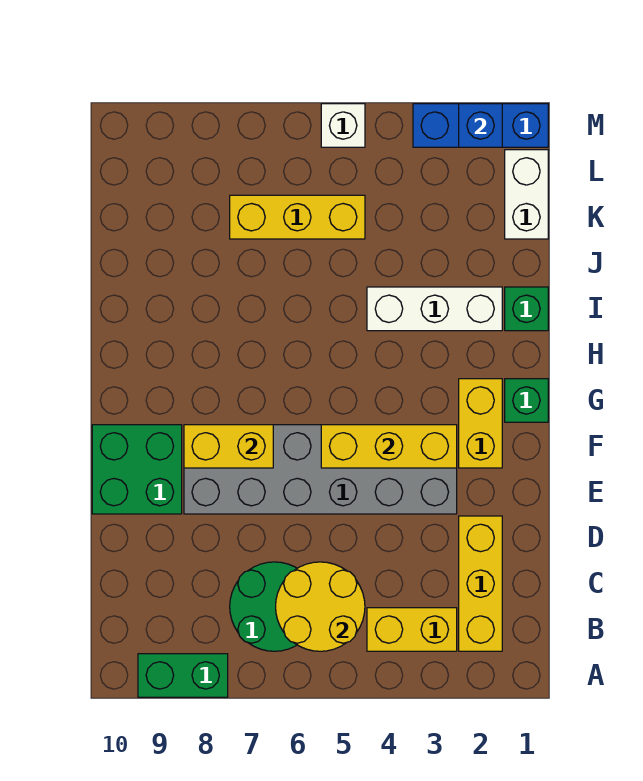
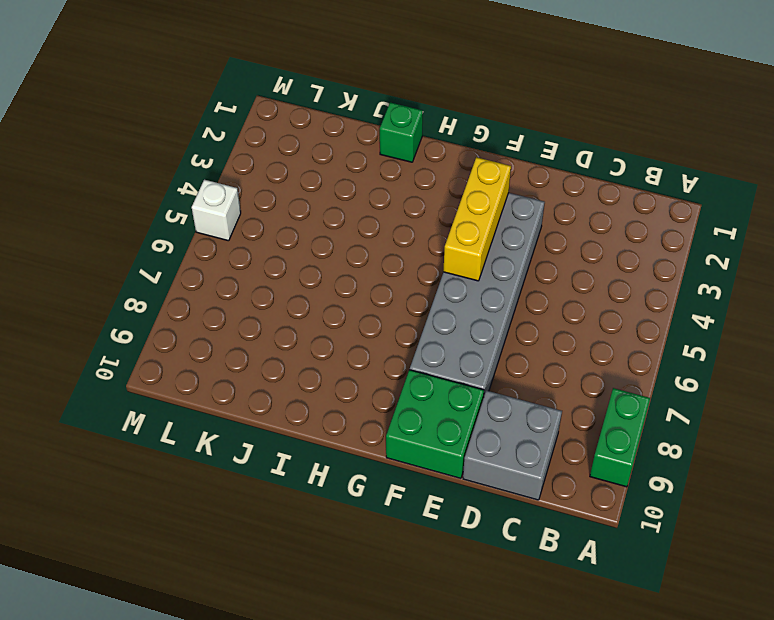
grey brick C9:D10 level 1 -> none
none -> yellow brick B2:D2 level 1
none -> yellow brick B3:B4 level 1
none -> green round brick B6:C7 level 1

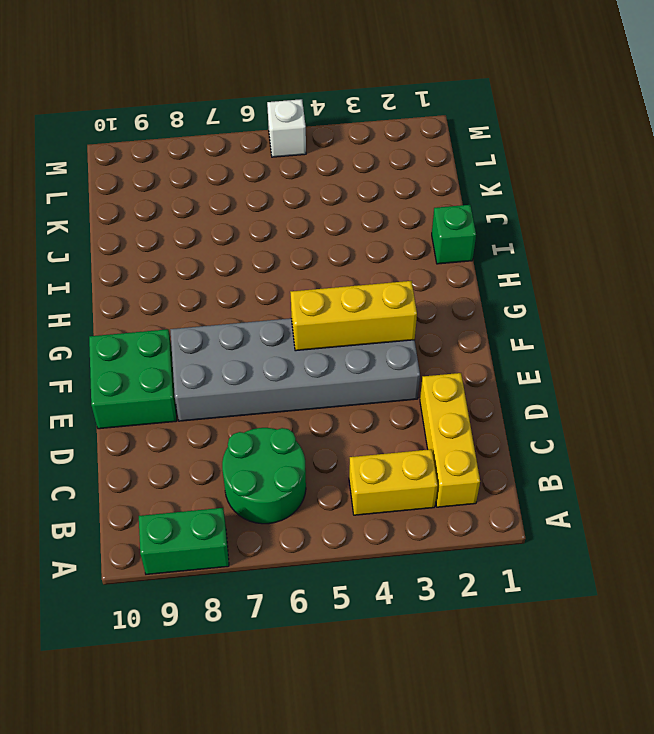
none -> yellow brick F2:G2 level 1
none -> green brick G1 level 1
none -> white brick I2:I4 level 1

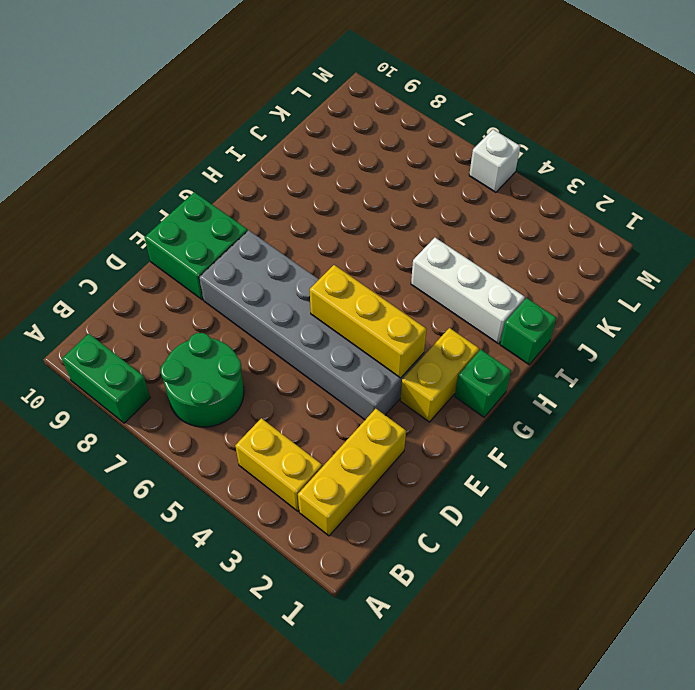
none -> white brick K1:L1 level 1
none -> yellow brick K5:K7 level 1
none -> blue brick M1:M3 level 1

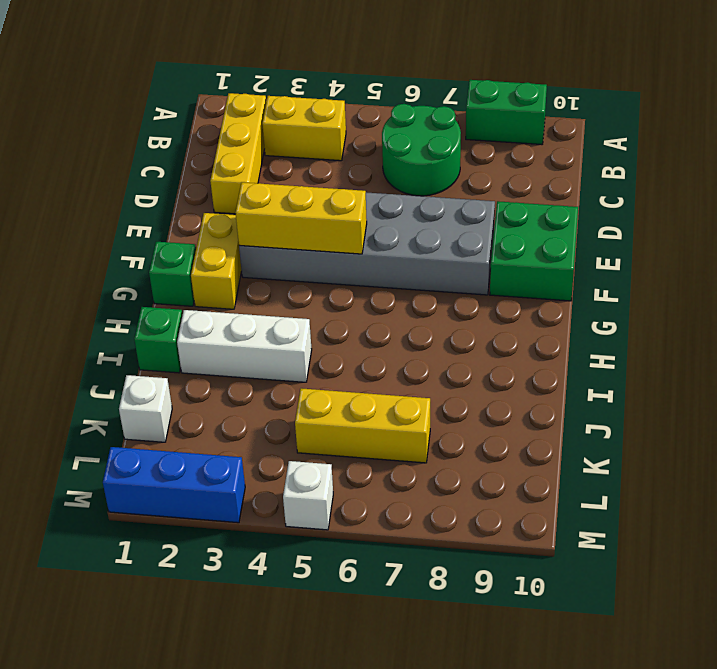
white brick K1 level 1 -> white brick K1:L1 level 1
none -> yellow round brick B5:C6 level 2
none -> yellow brick F7:F8 level 2
none -> blue brick M2 level 2

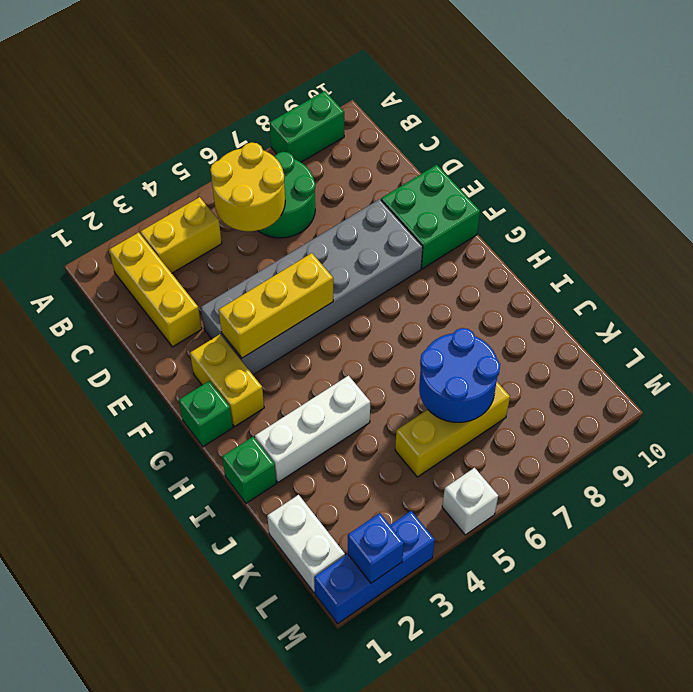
blue round brick J6:K7 level 2 -> none
none -> yellow brick F7:F8 level 2

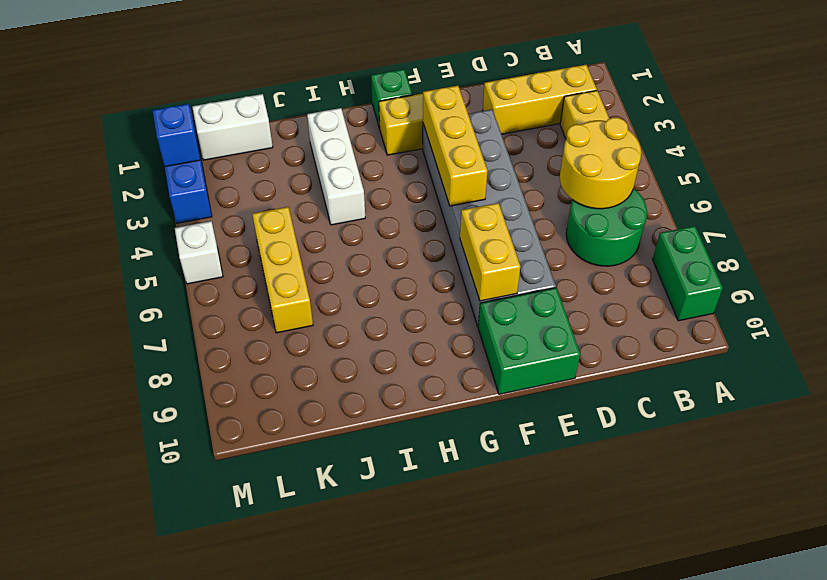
none -> green brick I1 level 1

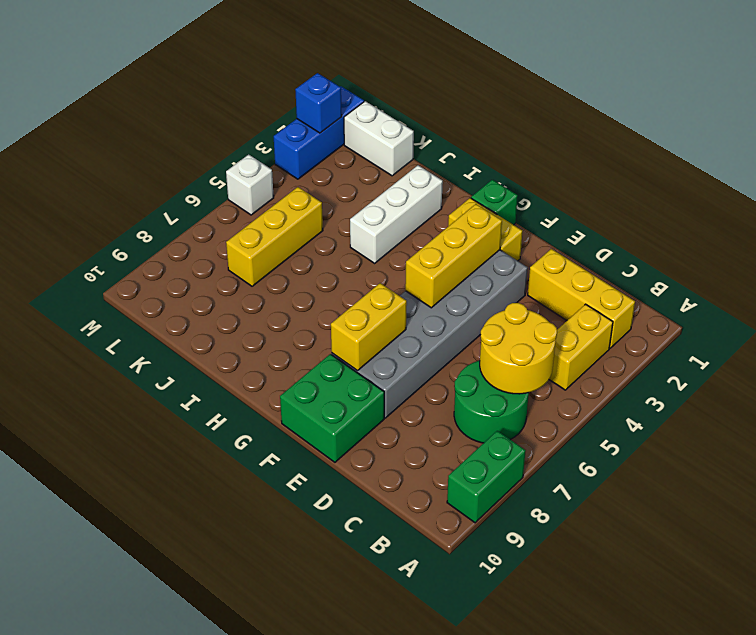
none -> green brick I1 level 1

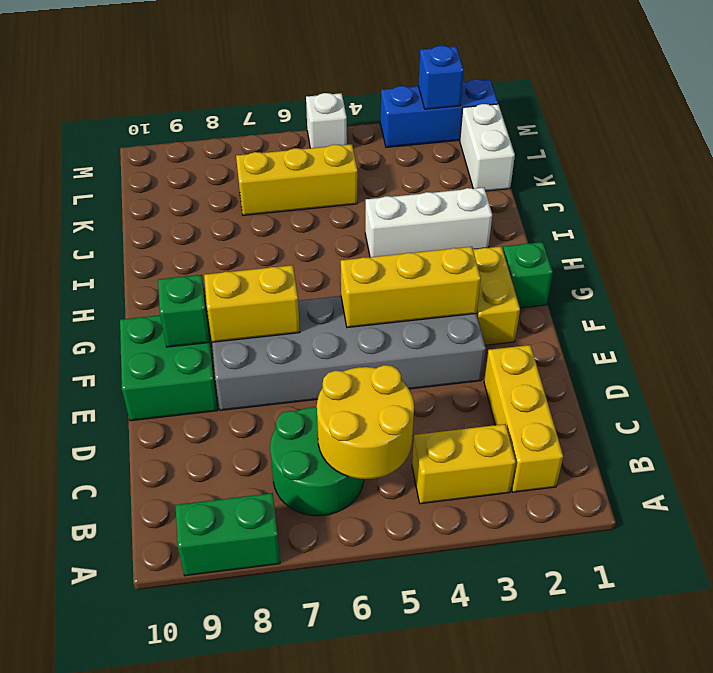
green brick F9 level 2 -> green brick I1 level 1

